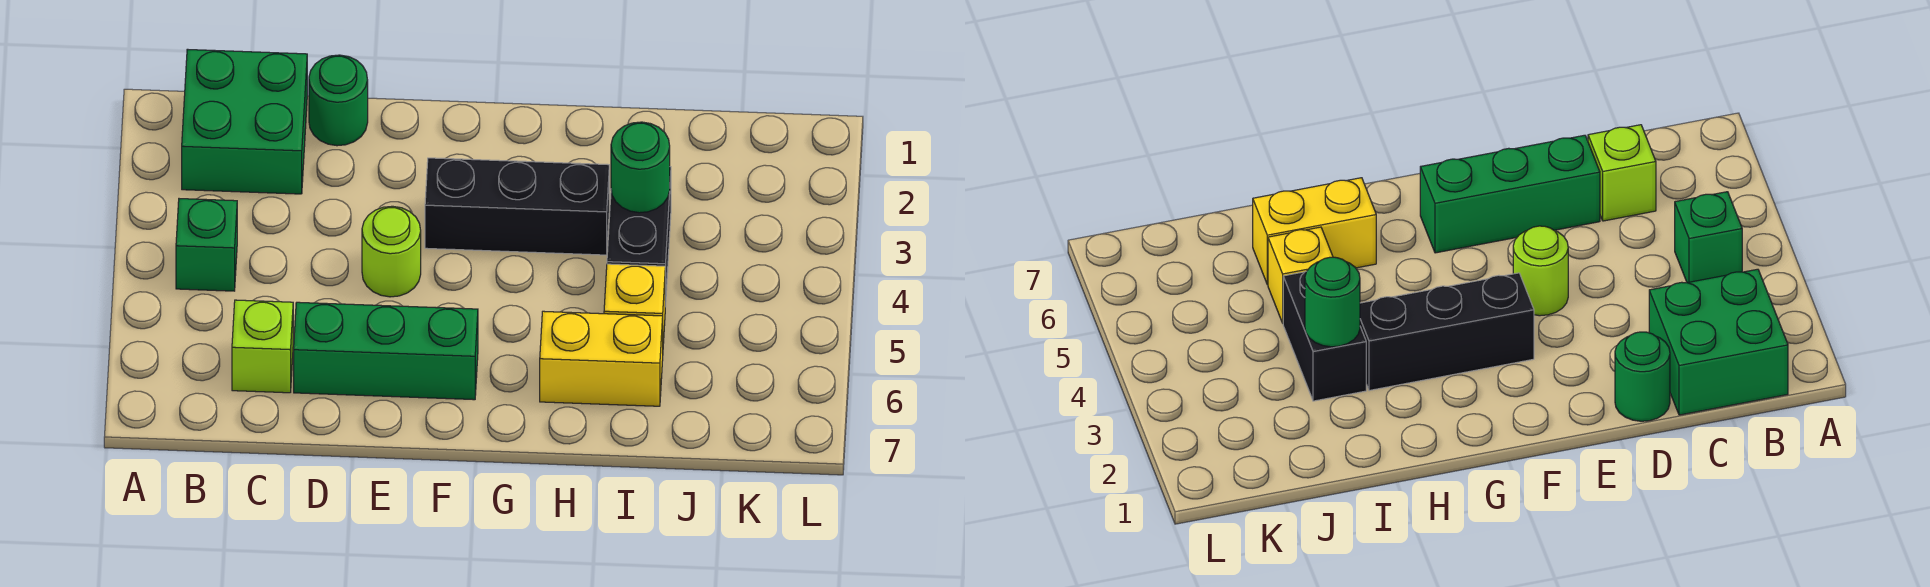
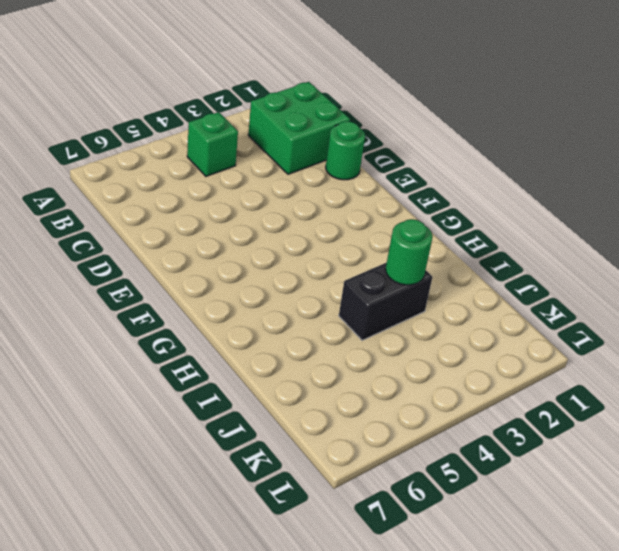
none -> lime brick C6 level 1
none -> green brick D6:F6 level 1

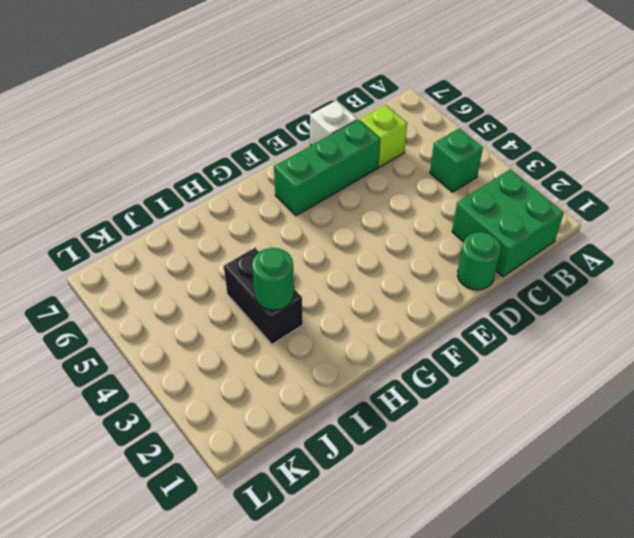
white brick D7 level 1 -> none
none -> lime round brick E4 level 1
none -> black brick F3:H3 level 1

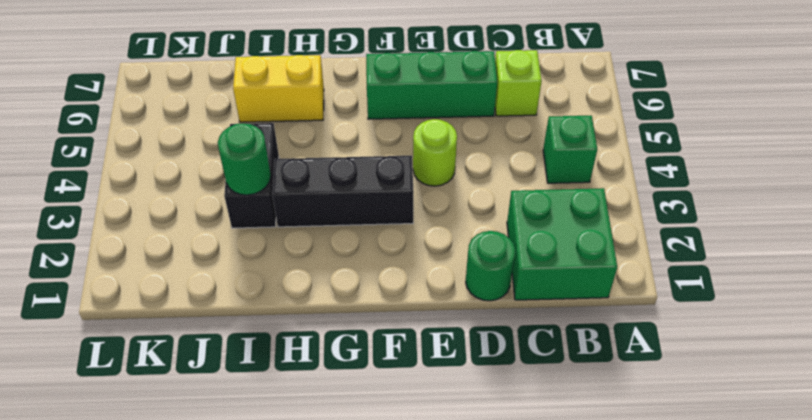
none -> yellow brick I5 level 1

